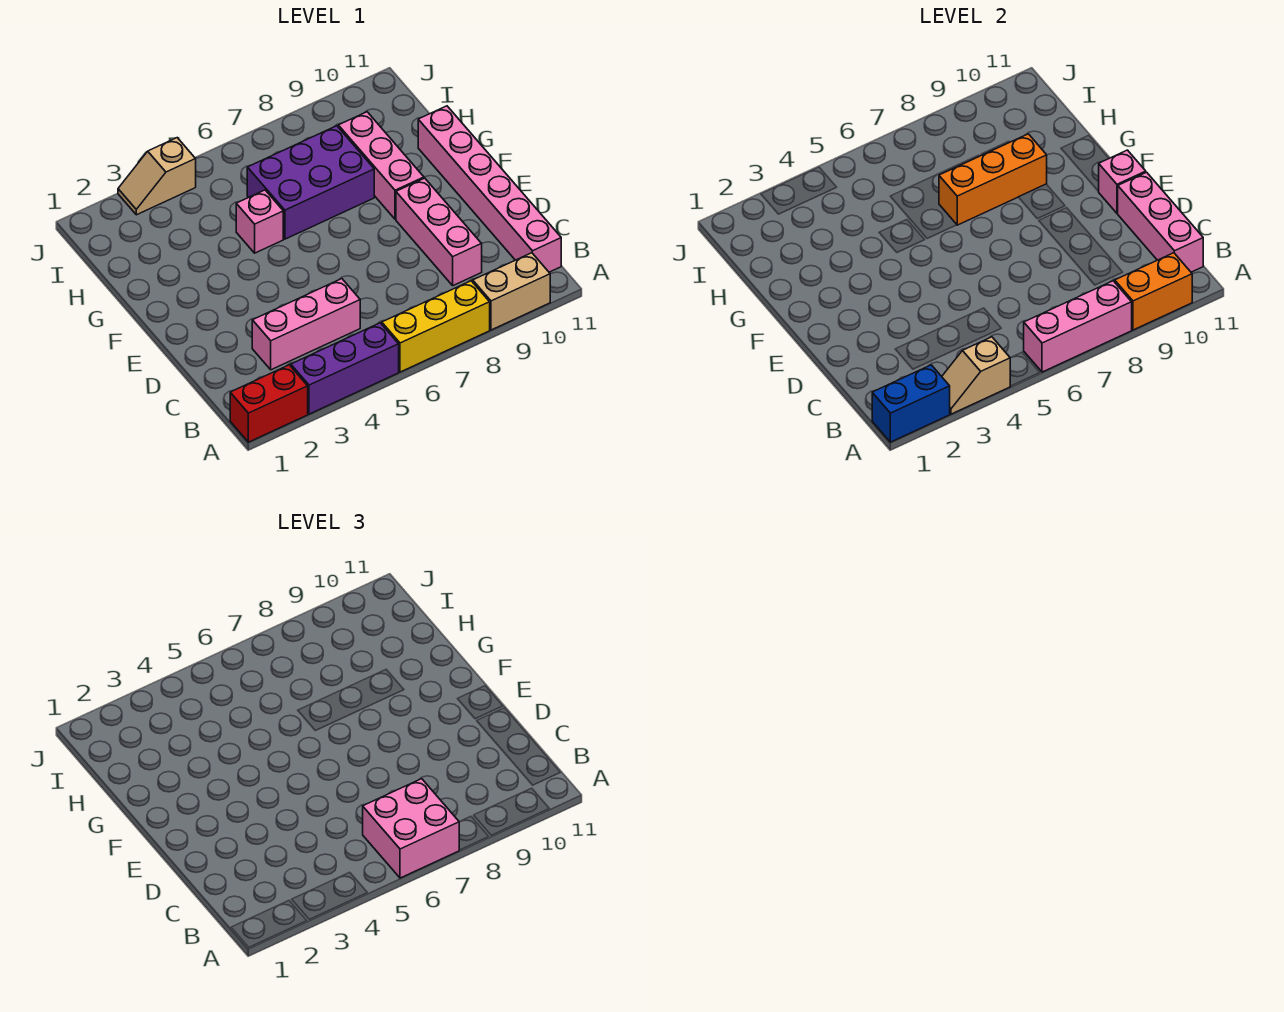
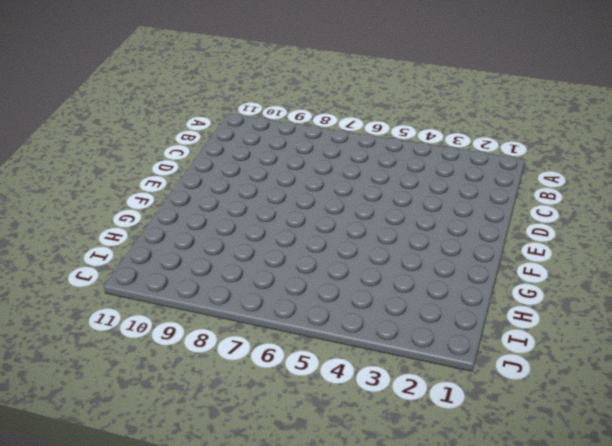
none -> red brick A1:A2 level 1
none -> purple brick A3:A5 level 1
none -> yellow brick A6:A8 level 1

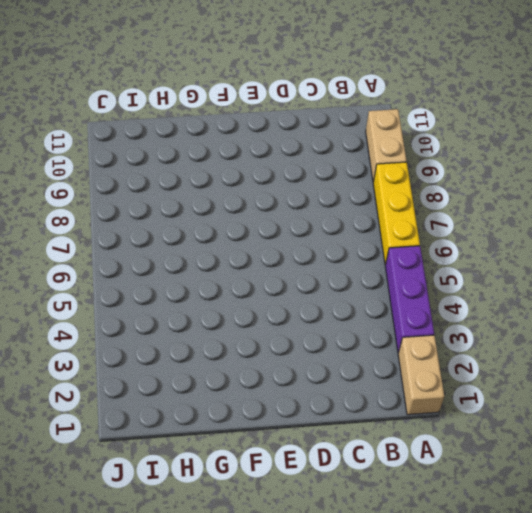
tan brick A1:A2 level 1 -> red brick A1:A2 level 1
none -> pink brick B11:G11 level 1
none -> pink brick C3:C5 level 1
none -> pink brick C9:E9 level 1

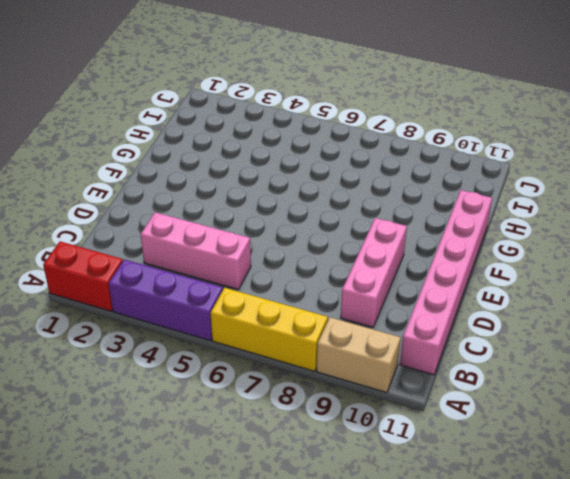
none -> pink brick F9:H9 level 1
none -> pink brick G5 level 1
none -> purple brick G6:H8 level 1

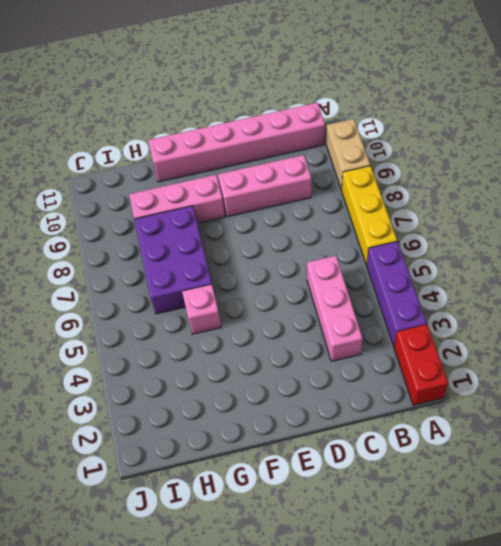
none -> tan slope J3:J4 level 1 top 4
none -> blue brick A1:A2 level 2
none -> tan slope A3:A4 level 2 top 4

